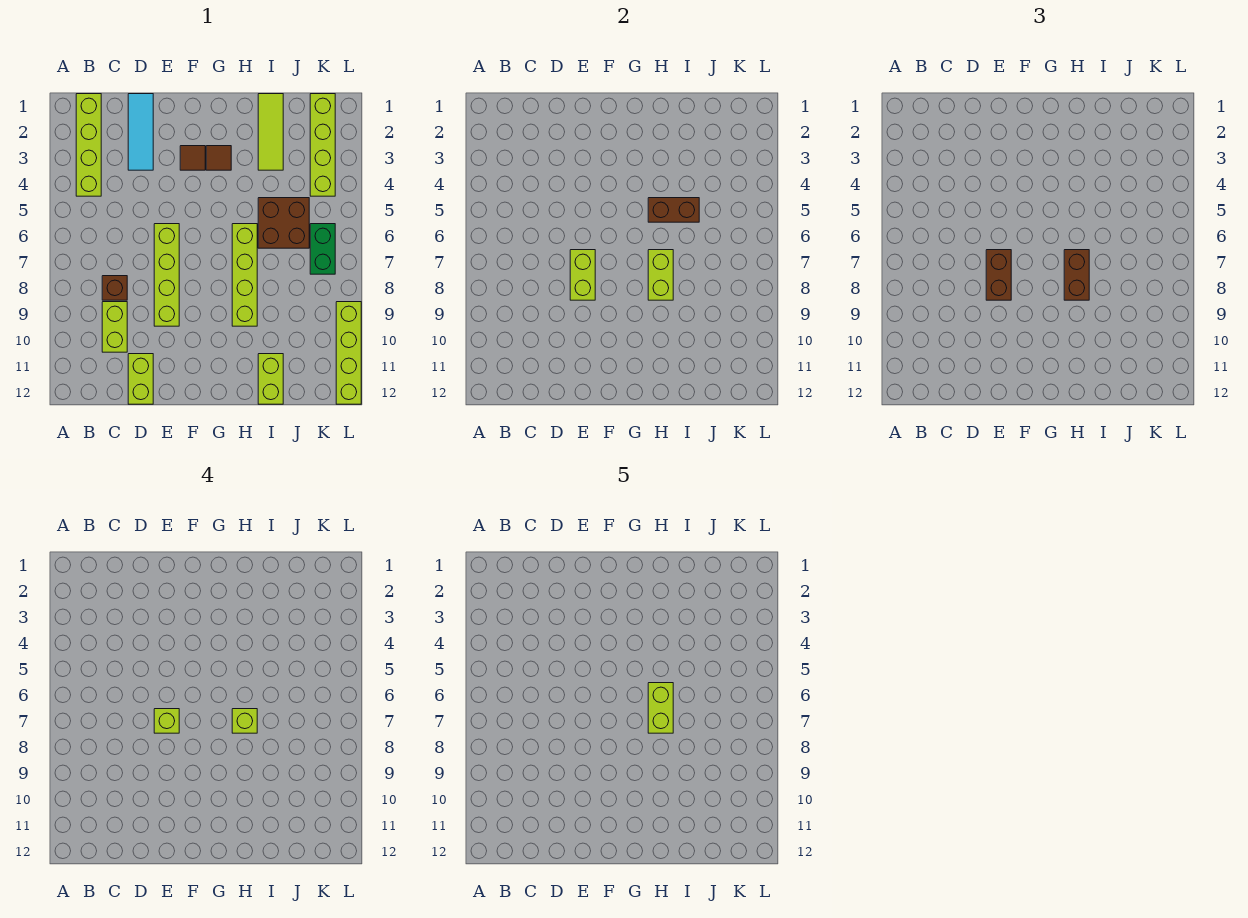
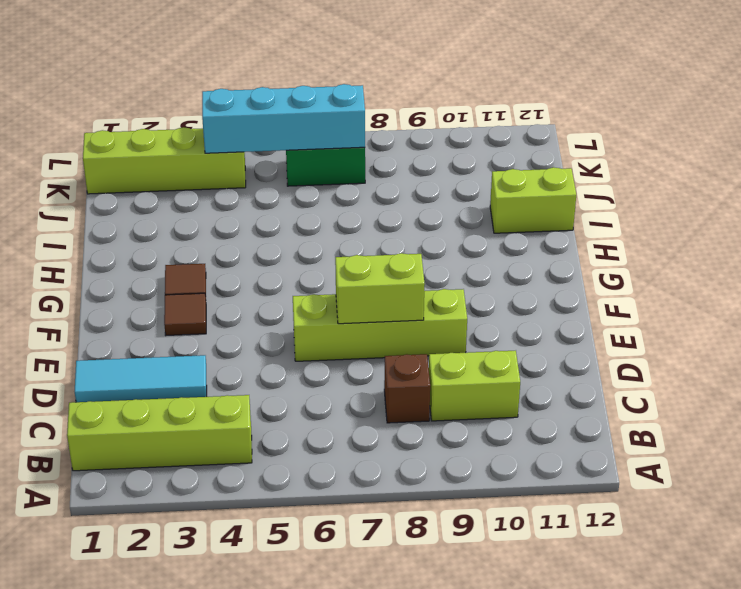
cyan brick K4:K7 level 2 -> none
none -> lime brick D11:D12 level 1
none -> lime brick H6:H9 level 1
none -> lime tile I1:I3 level 1

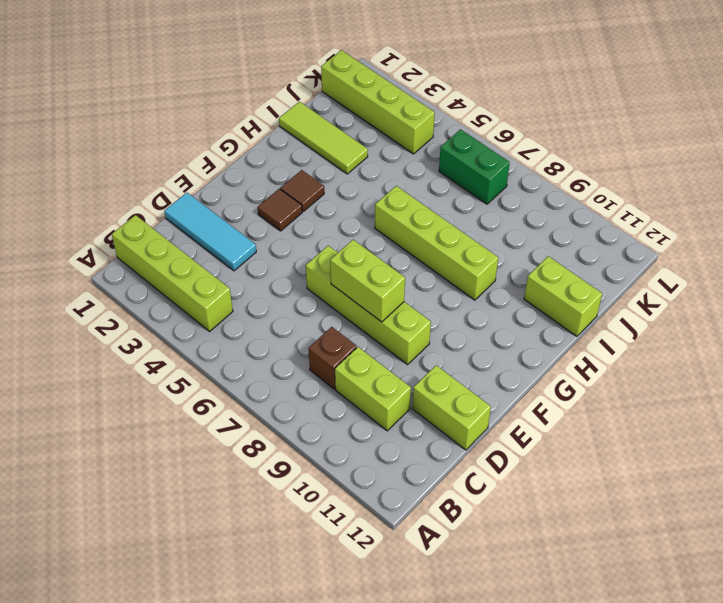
none -> brown brick I5:J6 level 1
none -> lime brick L9:L12 level 1
none -> brown brick H5:I5 level 2

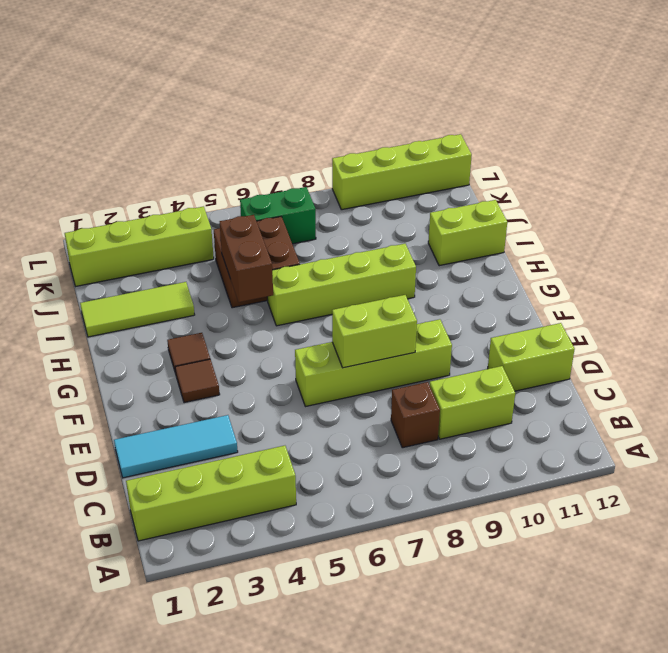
none -> lime brick H7:H8 level 2
none -> brown brick E7:E8 level 3
none -> brown brick H7:H8 level 3

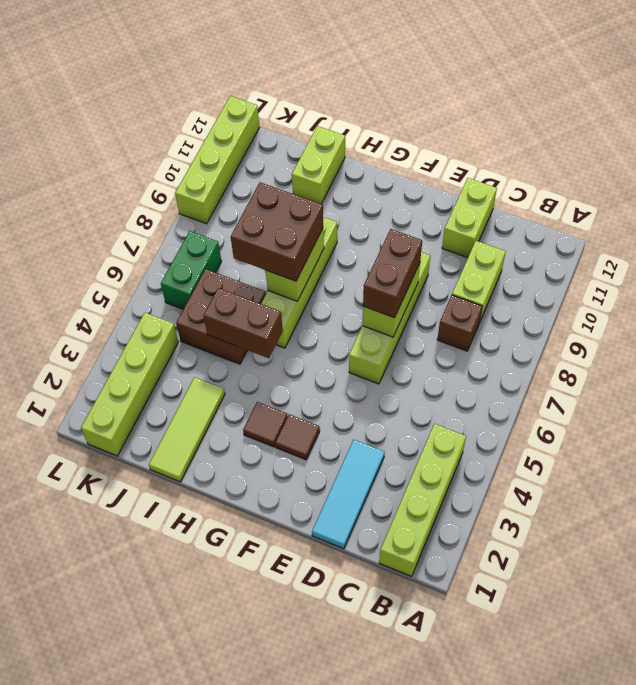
brown brick H7:I8 level 3 -> brown brick H7:H8 level 3
none -> lime brick E7 level 4
none -> lime brick H7 level 4
none -> lime brick H6:H7 level 5

